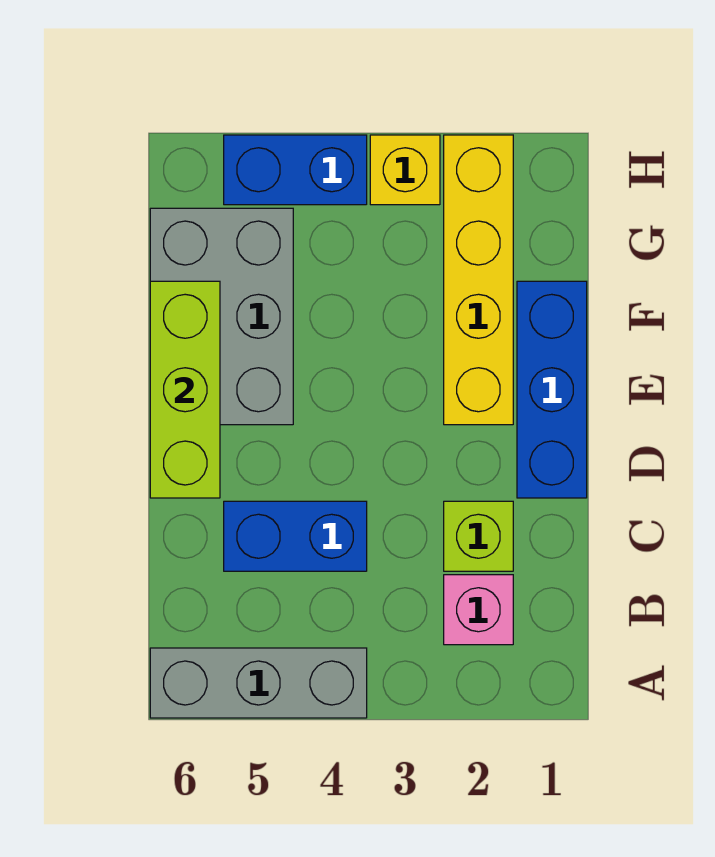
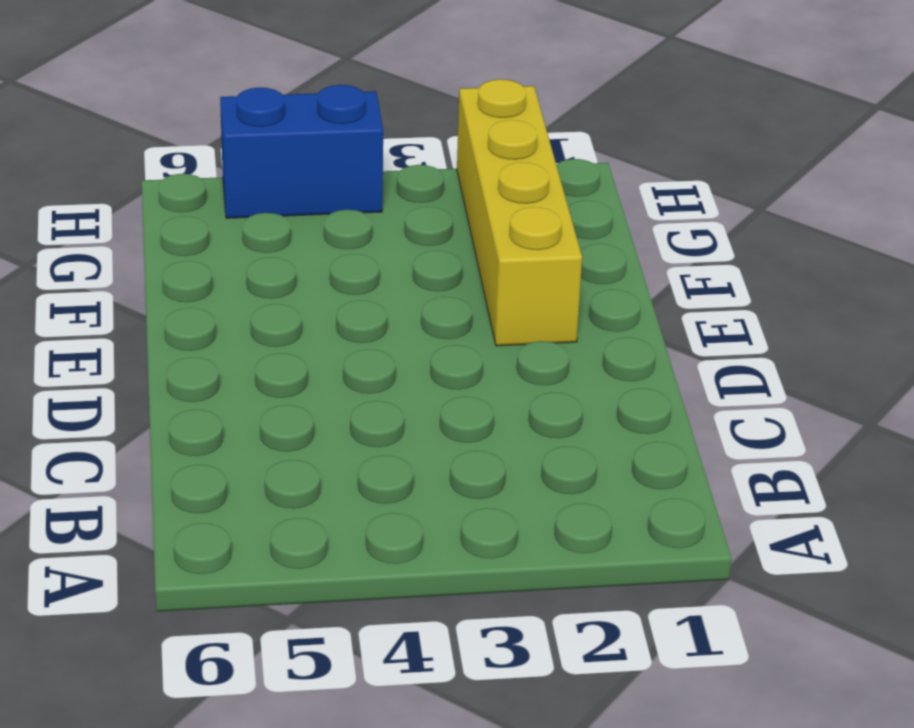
none -> grey brick A4:A6 level 1
none -> pink brick B2 level 1

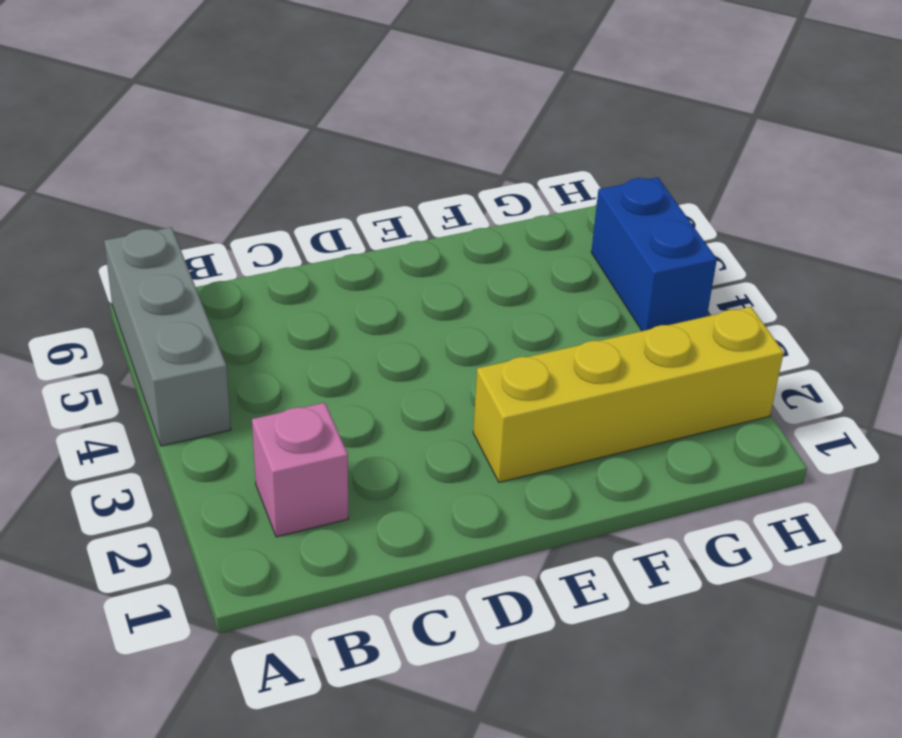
none -> lime brick C2 level 1
none -> blue brick C4:C5 level 1

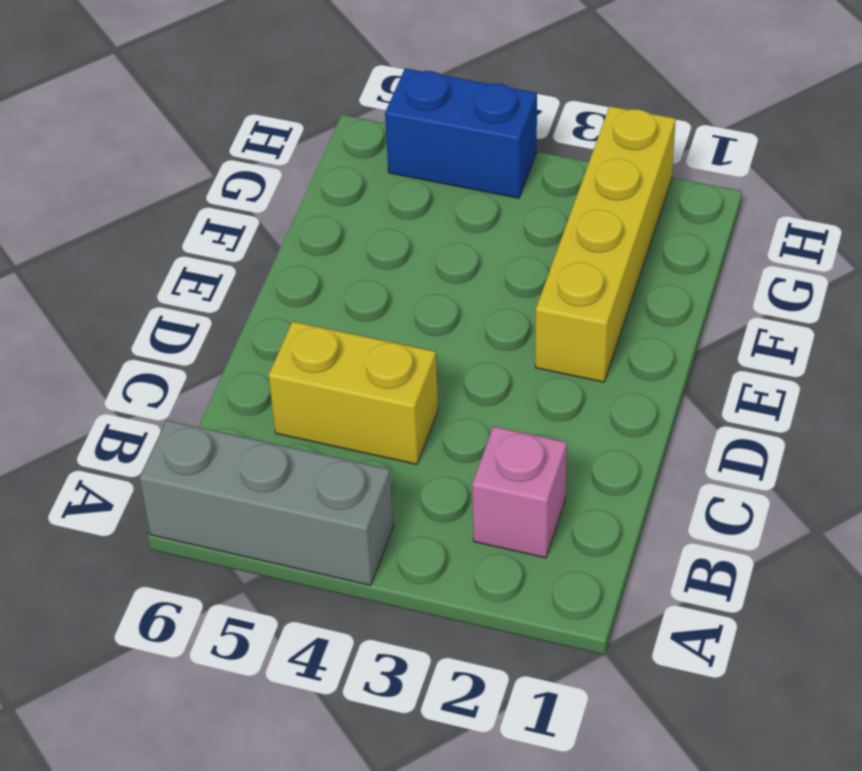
yellow brick C4:C5 level 1 -> blue brick C4:C5 level 1
none -> lime brick C2 level 1
none -> blue brick D1:F1 level 1

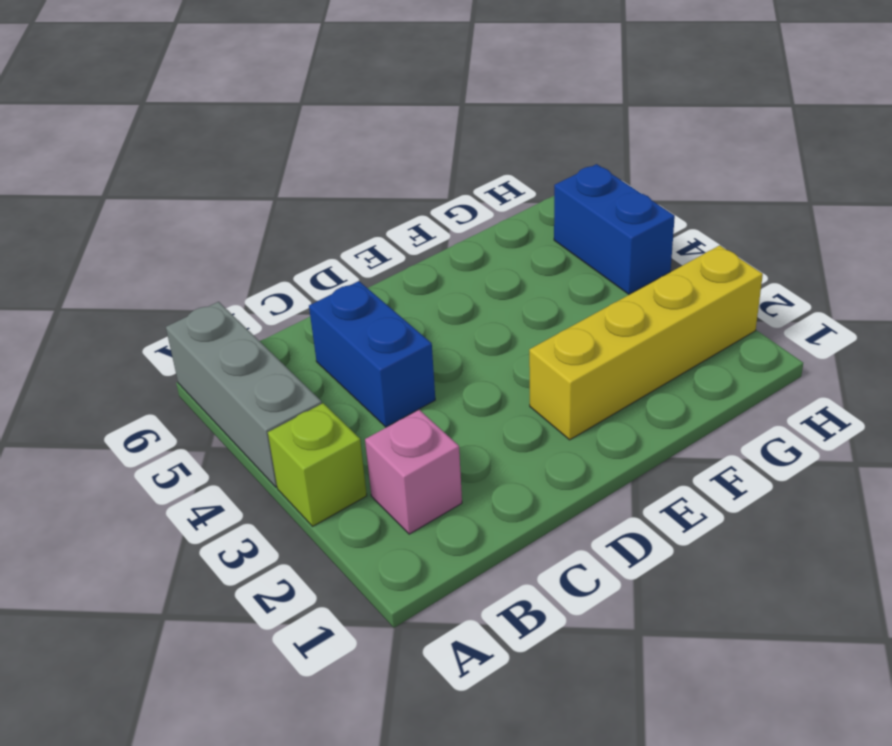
lime brick A3 level 1 -> lime brick C2 level 1
none -> blue brick D1:F1 level 1
none -> grey brick E5:G6 level 1

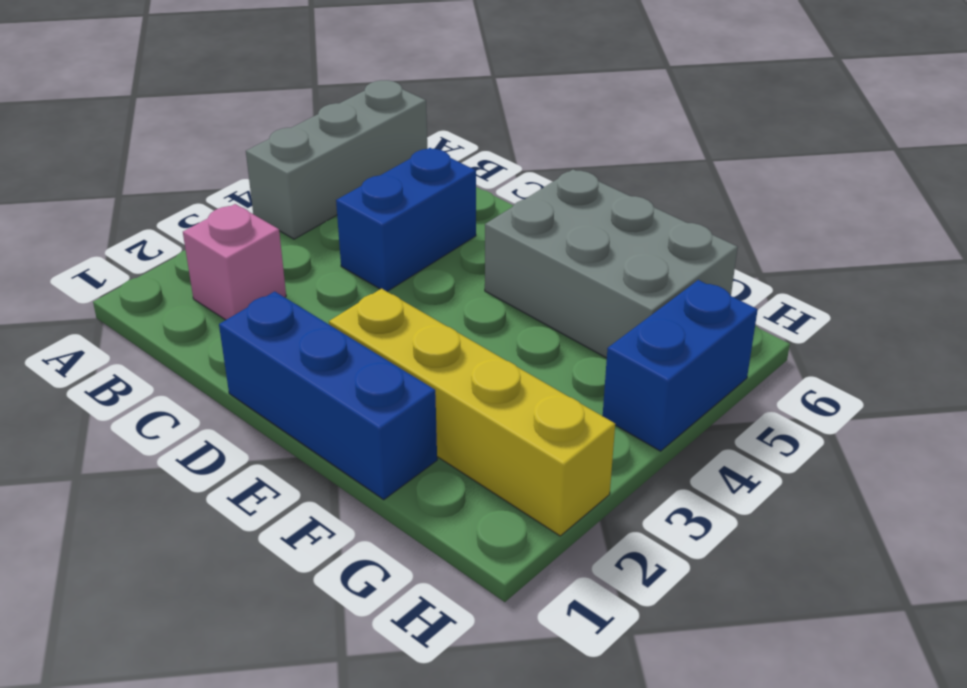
none -> lime brick C2 level 1
none -> yellow brick H3 level 1

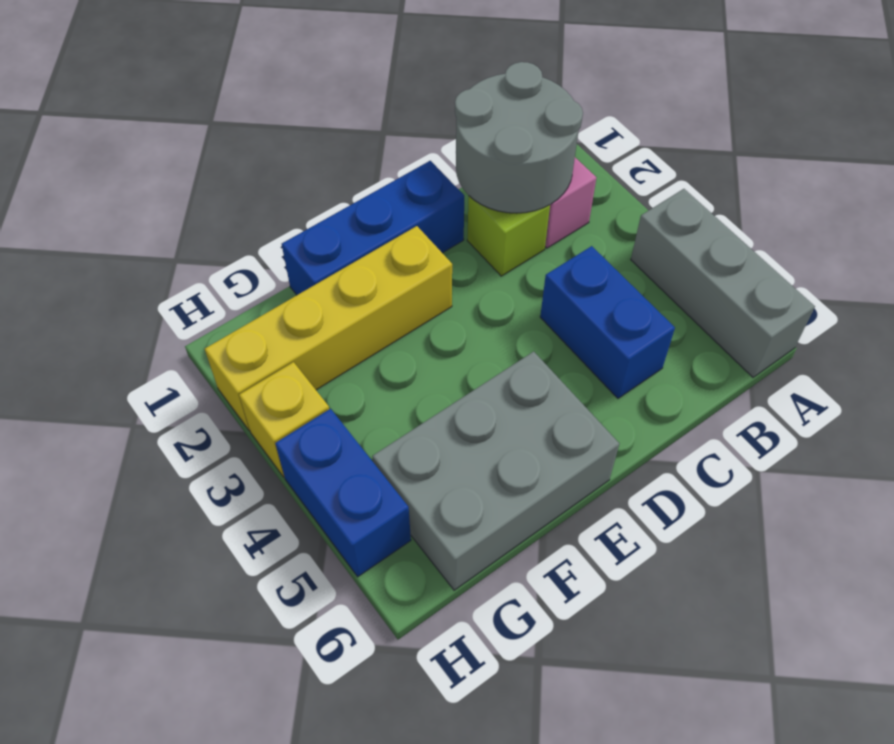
grey round brick B1:C2 level 2 -> none
none -> lime brick D6:F6 level 2

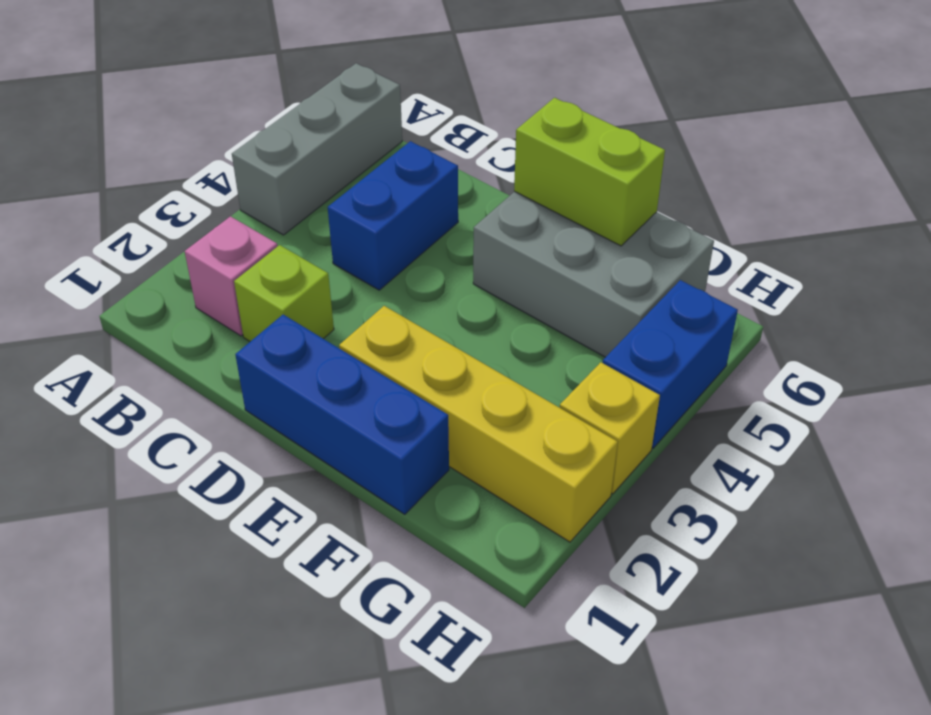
lime brick E6:F6 level 2 -> lime brick D6:F6 level 2

